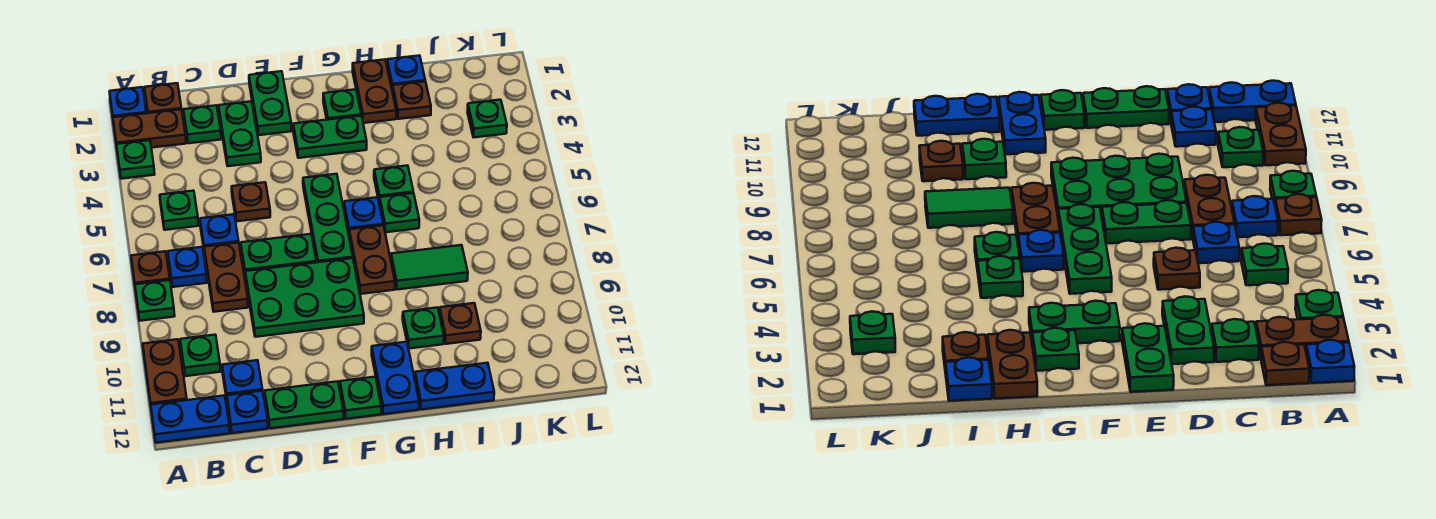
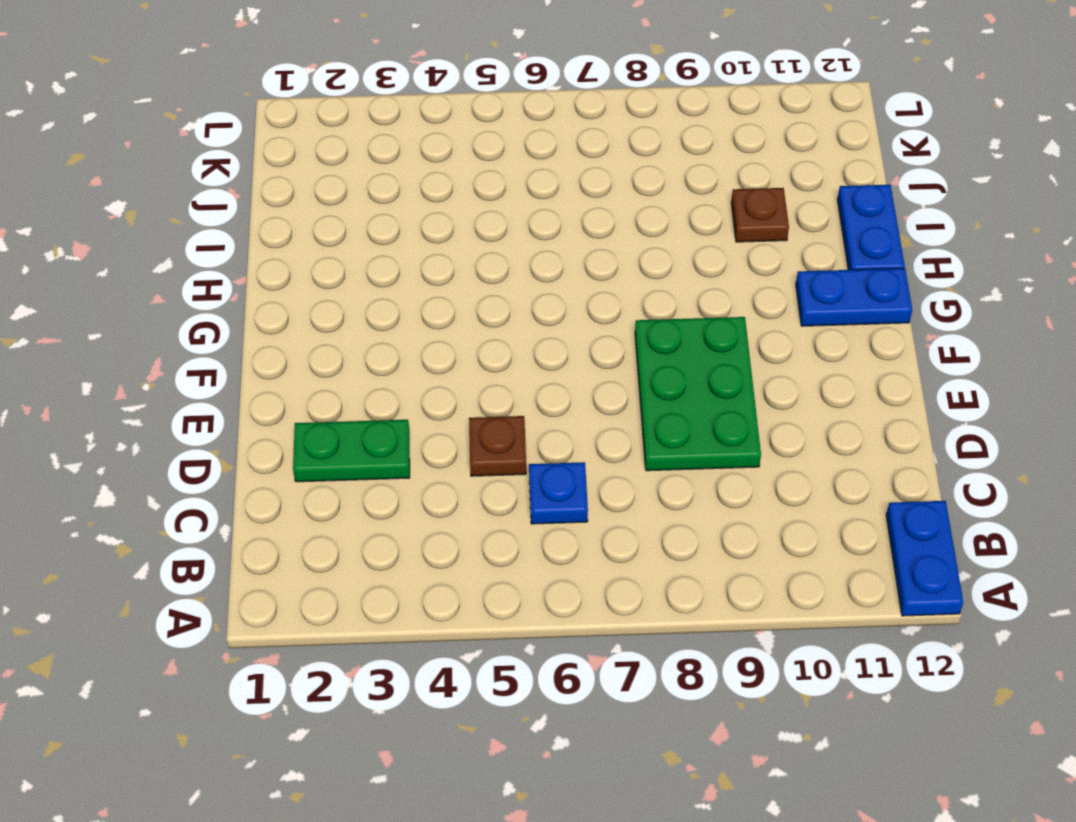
none -> blue plate A1 level 1
none -> brown plate A2:B2 level 1
none -> green plate A3 level 1
none -> brown plate A7 level 1

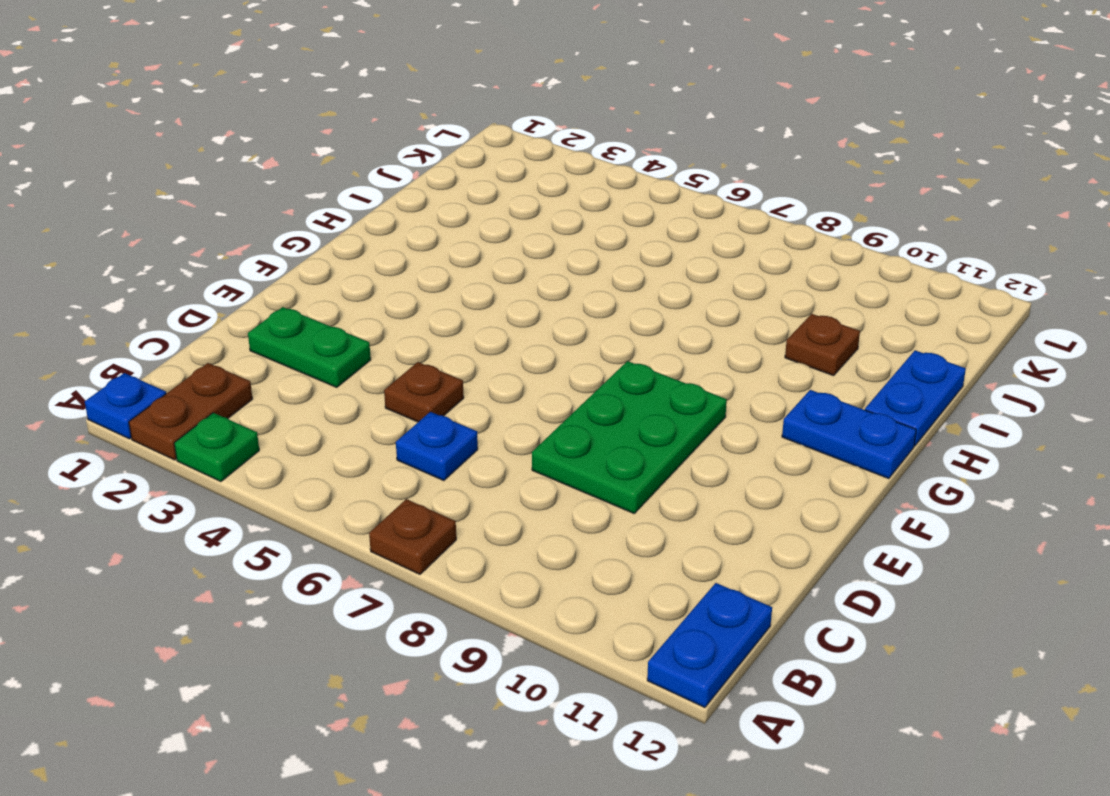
none -> green plate A8 level 1
none -> brown plate A10:A11 level 1
none -> brown plate B1 level 1
none -> green plate B5 level 1

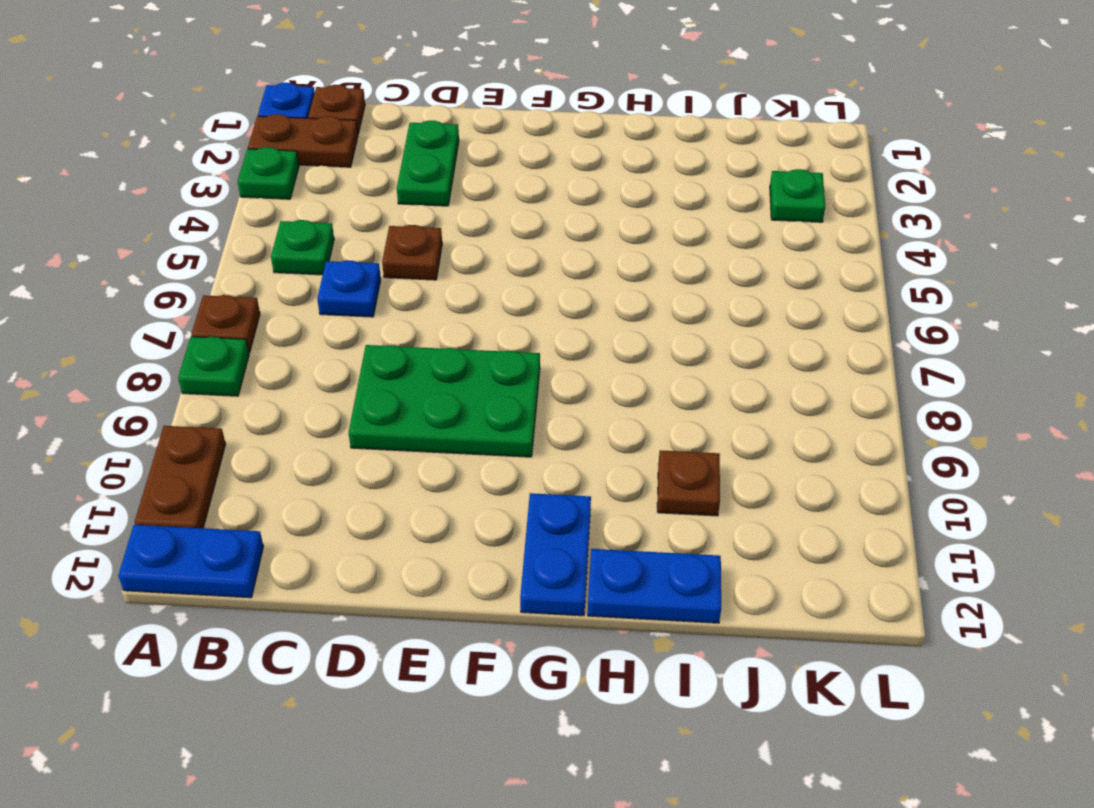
none -> blue plate B7 level 1
none -> green plate B10 level 1
none -> green plate C2 level 1
none -> brown plate C7:C8 level 1

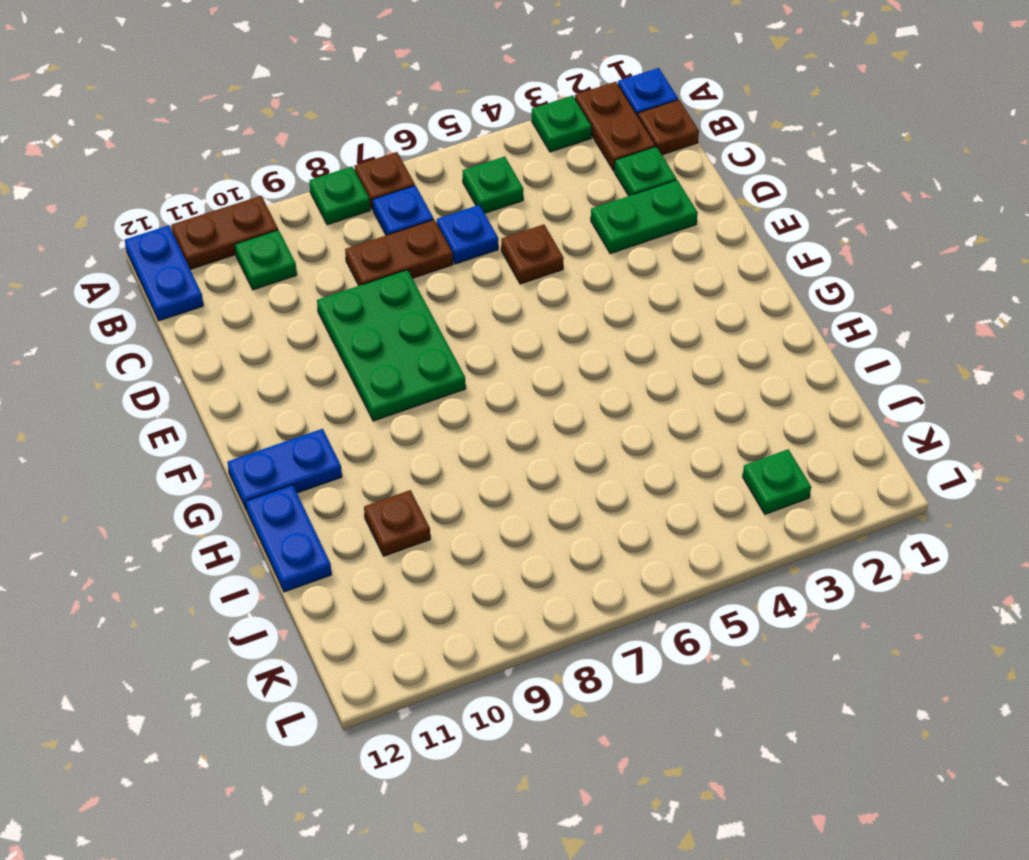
none -> blue plate C11 level 1
none -> blue plate C12 level 1
none -> green plate D7:E7 level 1
none -> green plate D12:E12 level 1

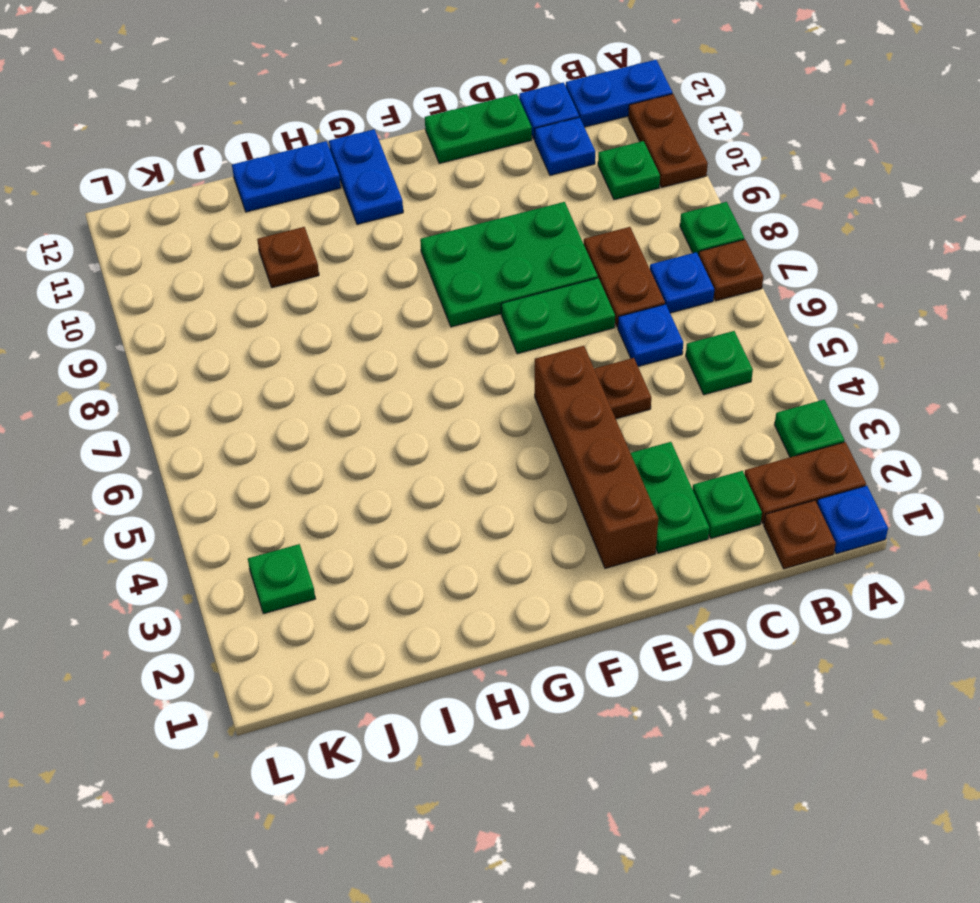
brown brick E2:E5 level 1 -> green plate E1:E2 level 1
none -> green plate F3:G3 level 1
none -> green plate F5:F7 level 1
none -> green plate F12 level 1
none -> green plate G2 level 1

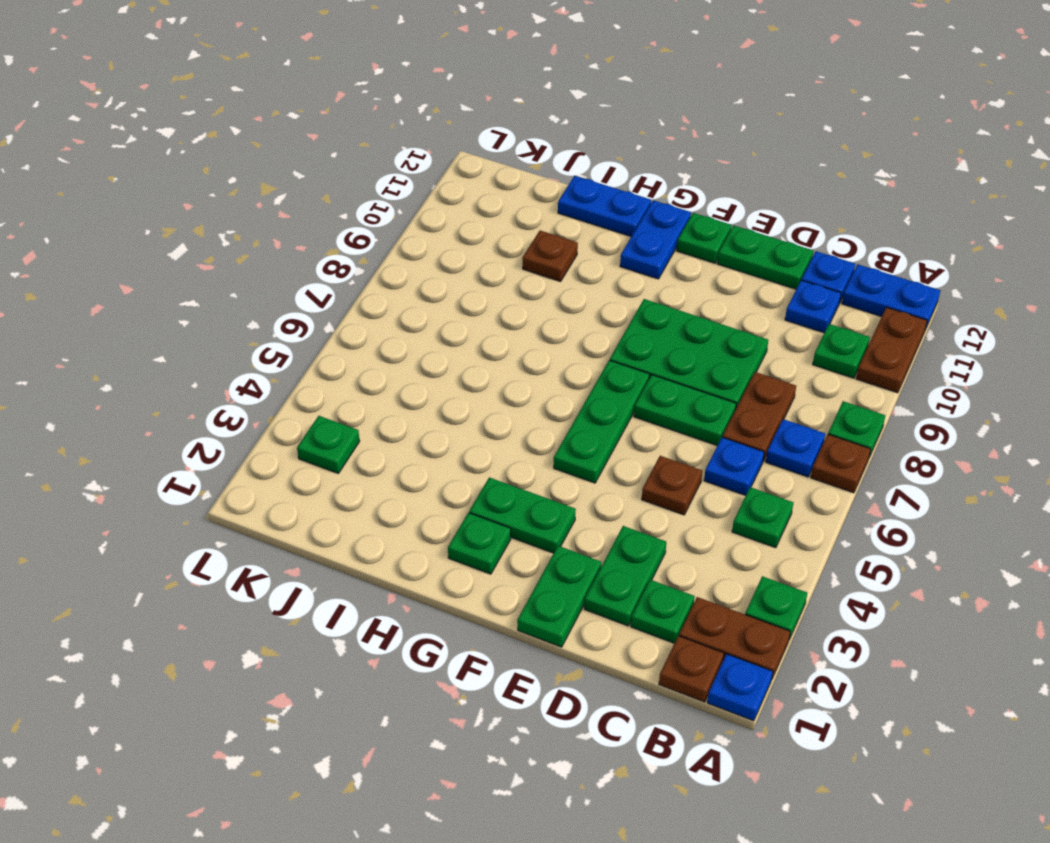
none -> blue plate G6 level 1
none -> brown plate G7:G8 level 1
none -> brown plate H1:H2 level 1
none -> green plate H5 level 1

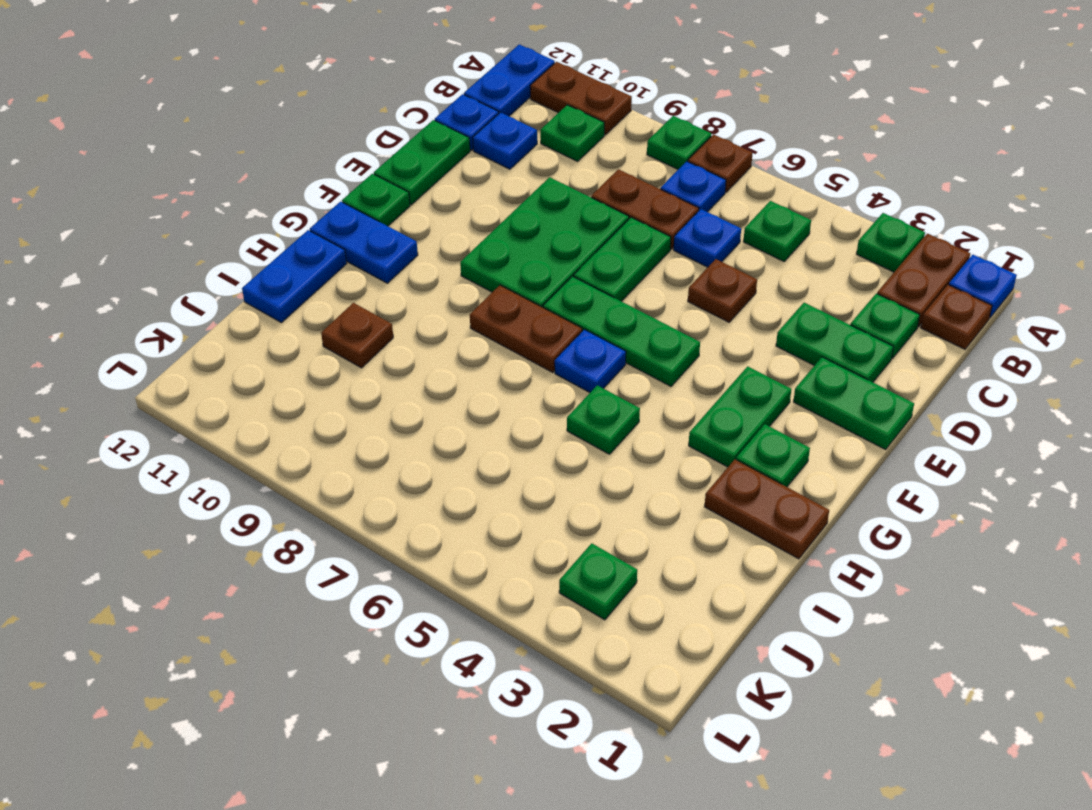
none -> green plate H6 level 1
none -> green tile H8:I8 level 1
none -> green plate H10 level 1
none -> blue plate I1 level 1

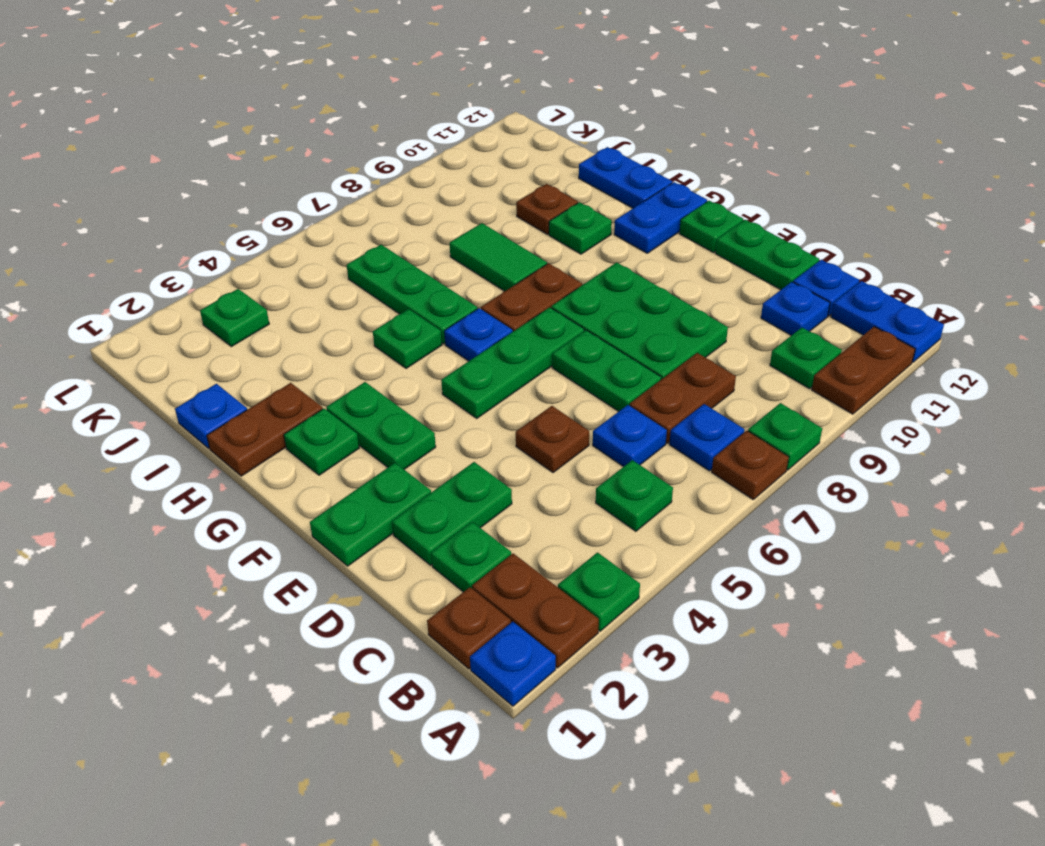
green plate H6:J6 level 1 -> green plate H6 level 1
none -> brown plate I2 level 1

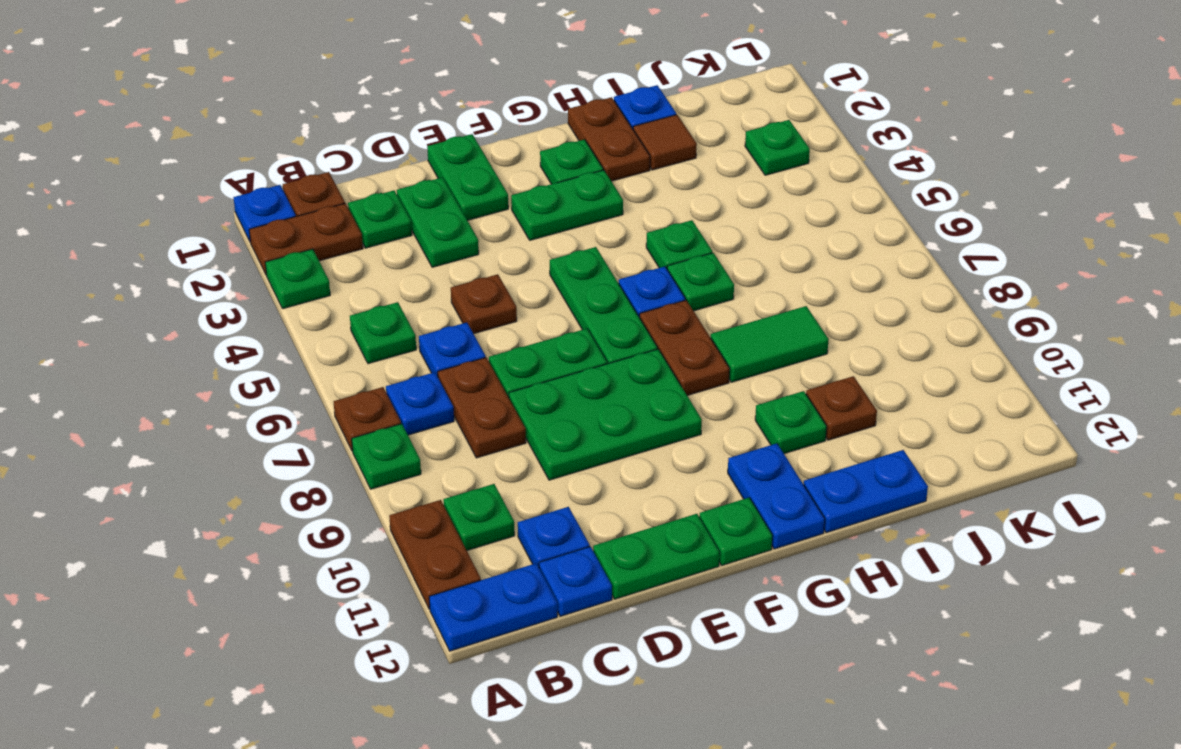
brown tile I2 level 1 -> brown plate I2 level 1

